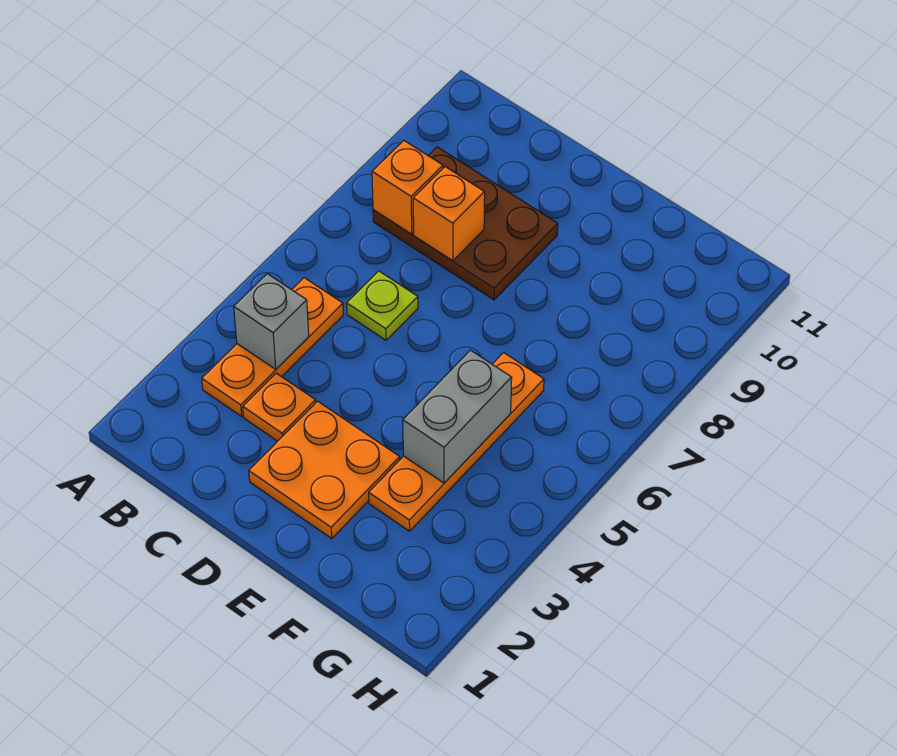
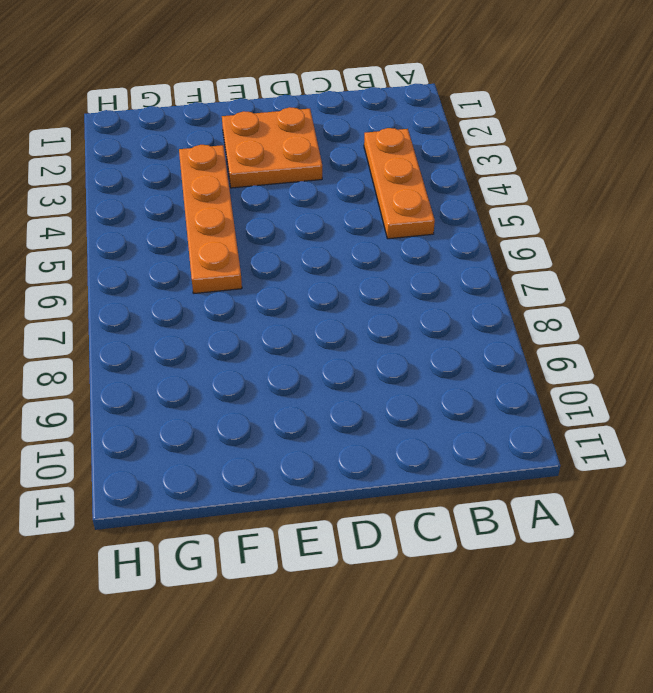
none -> brown plate B8:D9 level 1
none -> orange plate C3 level 1

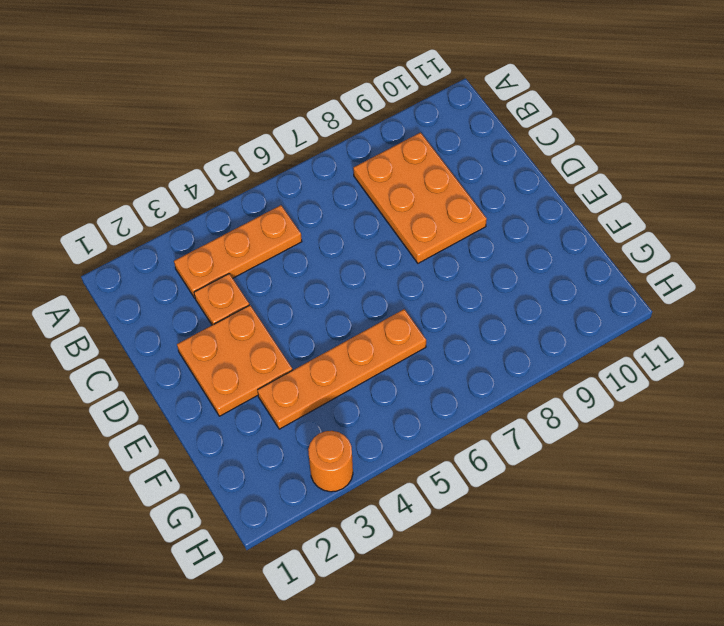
orange plate B8:D9 level 1 -> brown plate B8:D9 level 1
orange round brick H3 level 1 -> none
none -> lime plate C6 level 1
none -> grey brick B4 level 2

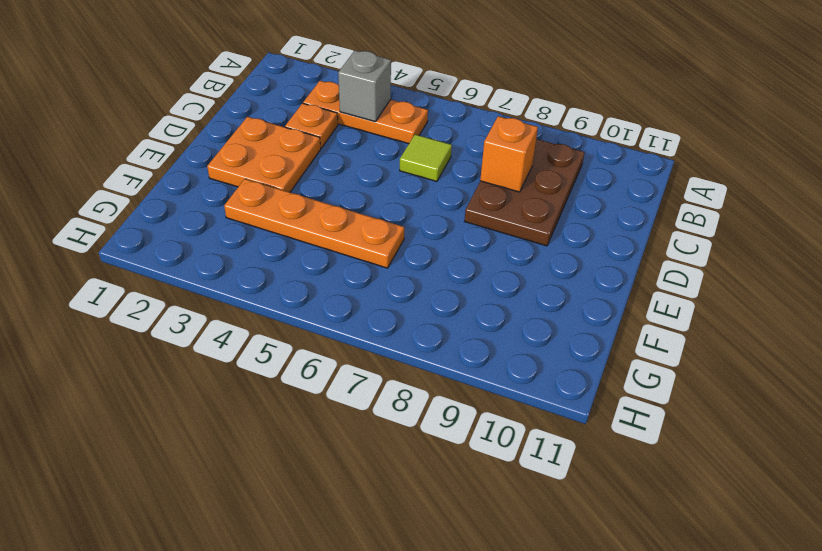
lime tile C6 level 1 -> lime plate C6 level 1
none -> orange brick B8 level 2
none -> grey brick F4:F5 level 2

